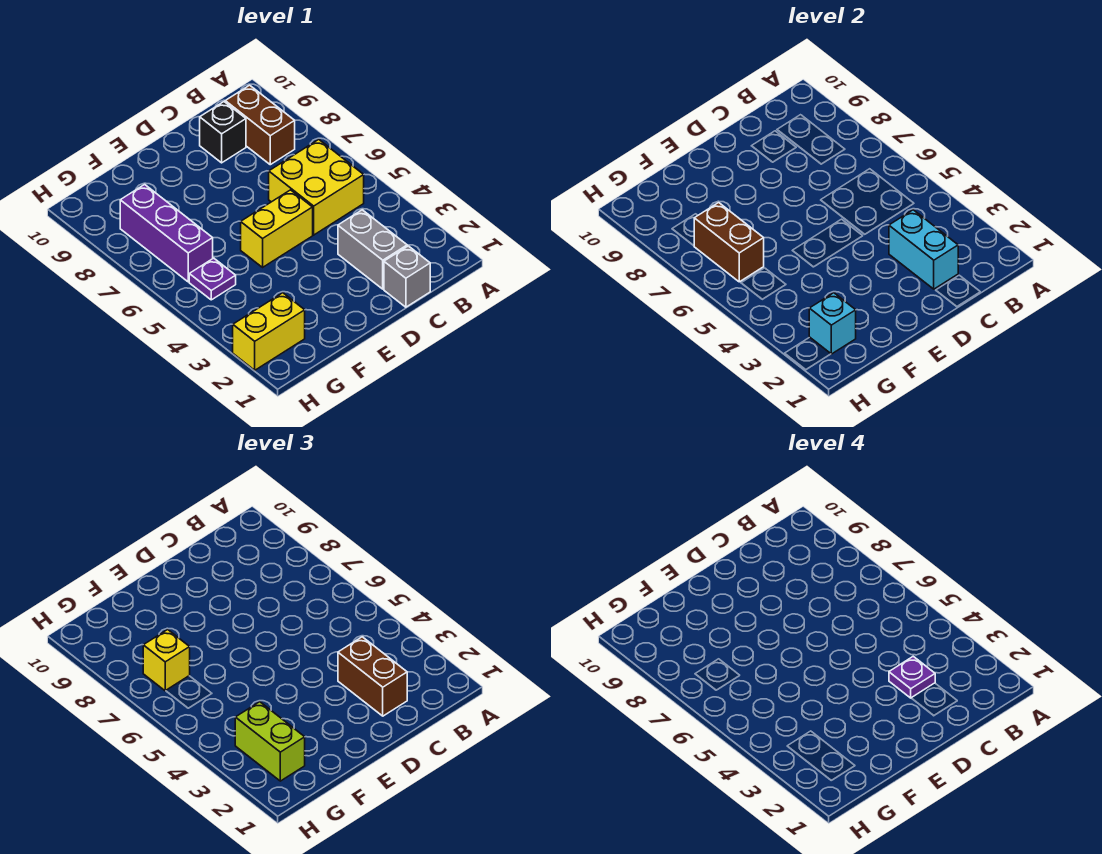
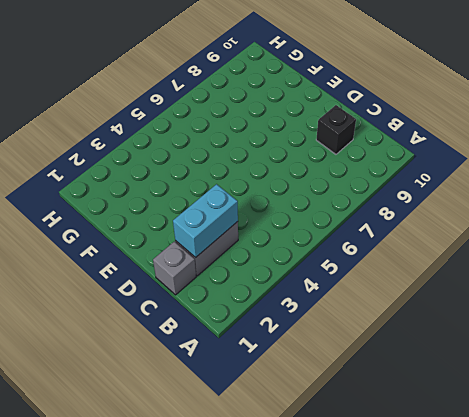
none -> yellow brick B5:C6 level 1
none -> brown brick B8:B9 level 1
none -> yellow brick D5:E5 level 1

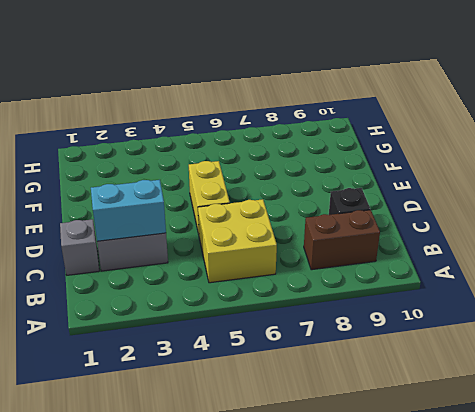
none -> yellow brick G2:H2 level 1
none -> purple plate G5 level 1
none -> purple brick G6:G8 level 1

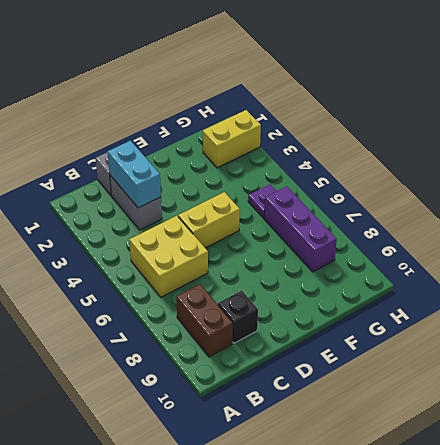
none -> cyan brick G2 level 2
none -> brown brick G6:G7 level 2
none -> brown brick C2:C3 level 3

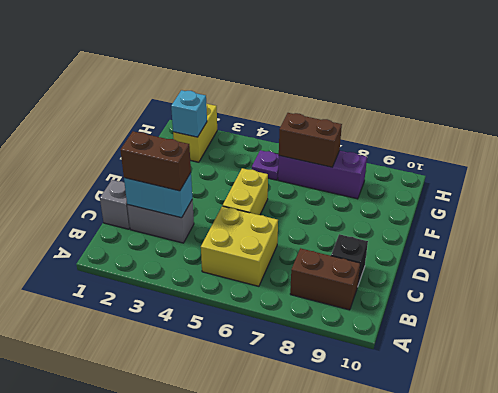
none -> lime brick G2:G3 level 3
none -> yellow brick G7 level 3
none -> purple plate C3 level 4

